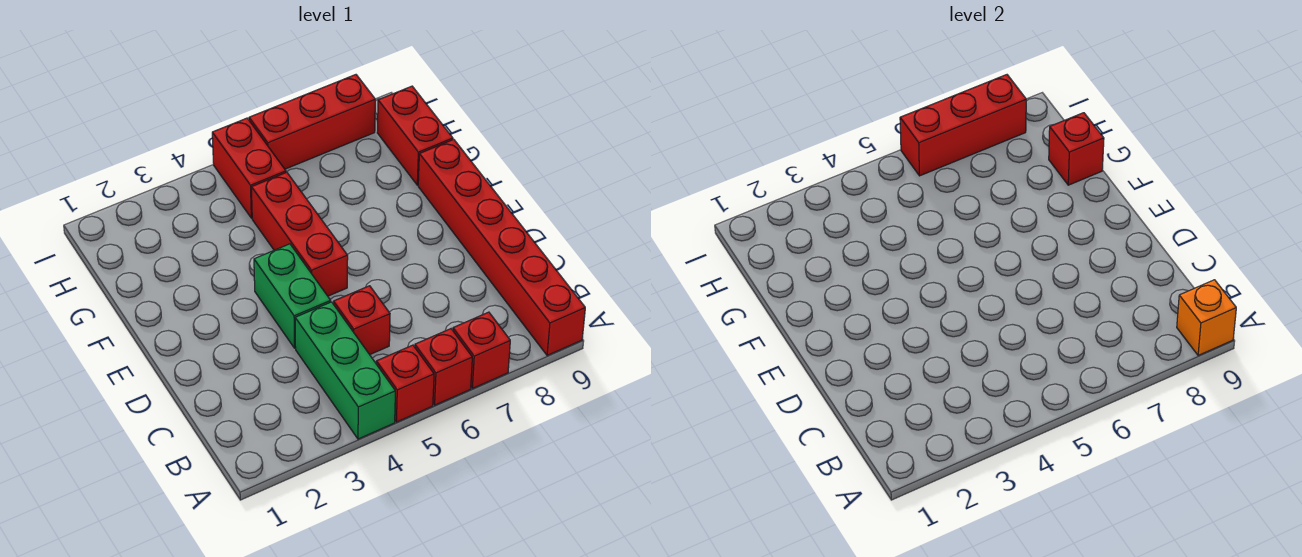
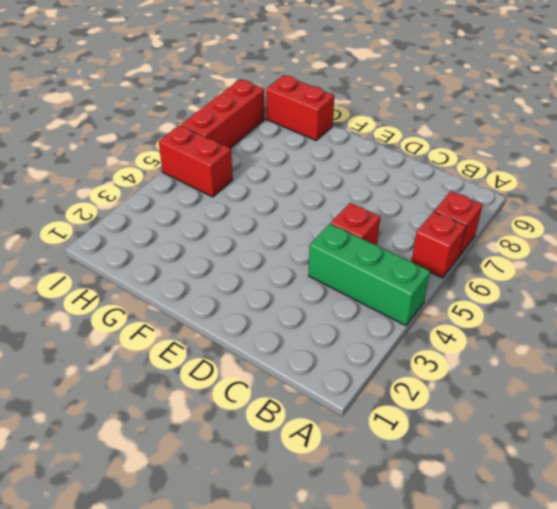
none -> red brick A5 level 1
none -> red brick A9:F9 level 1
none -> green brick D4:E4 level 1

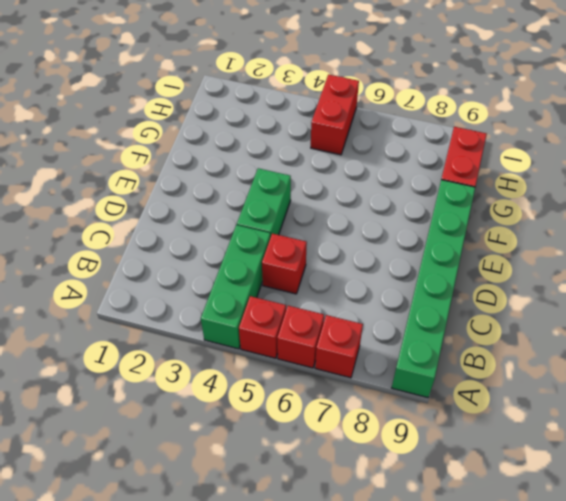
green brick A9:F9 level 1 -> red brick A9:F9 level 1
none -> red brick E5:G5 level 1
none -> red brick I6:I8 level 1
none -> orange brick A9 level 2

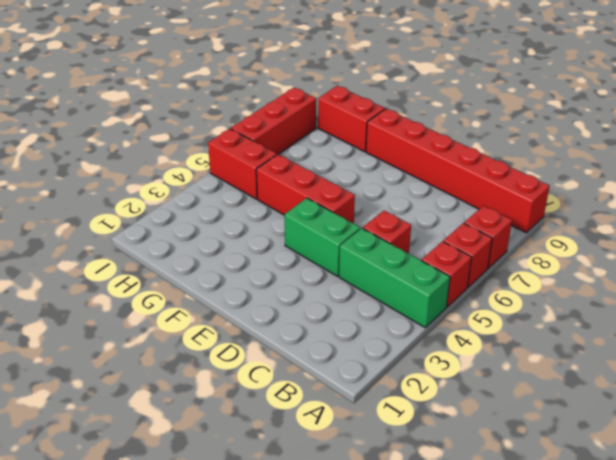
none -> orange brick A9 level 2
none -> red brick G9 level 2
none -> red brick I6:I8 level 2

